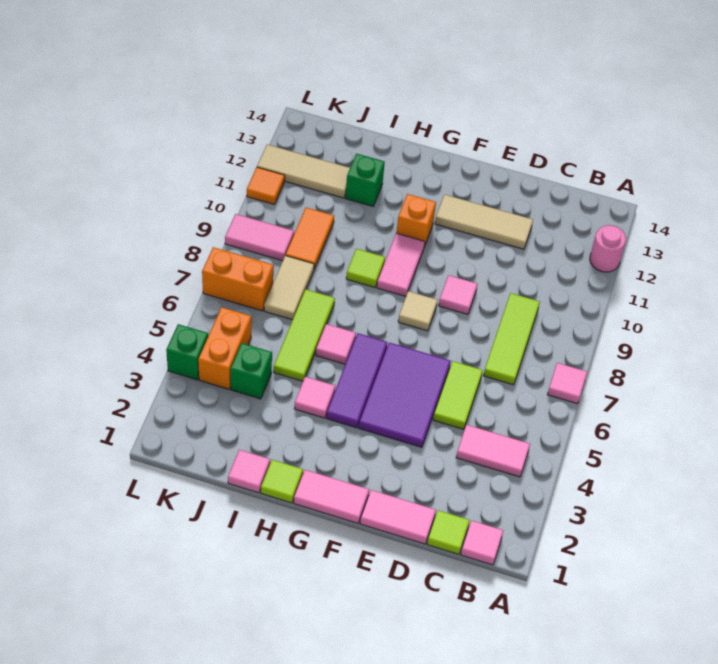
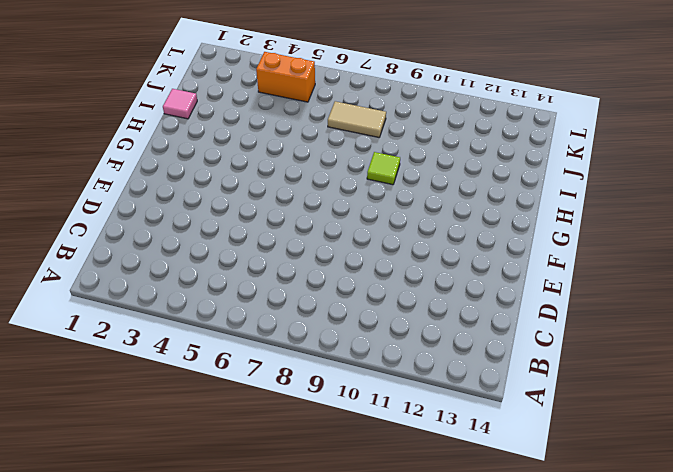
none -> pink tile A7 level 1
none -> pink round brick A12 level 1
none -> pink tile B1 level 1
none -> pink tile B4:C4 level 1

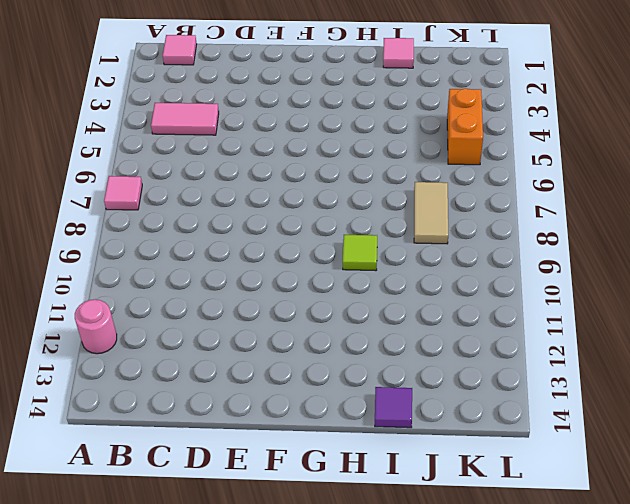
purple tile I14 level 1 -> none
none -> lime tile C1 level 1
none -> lime tile C7:C9 level 1
none -> pink tile D1:E1 level 1
none -> lime tile D5:D6 level 1

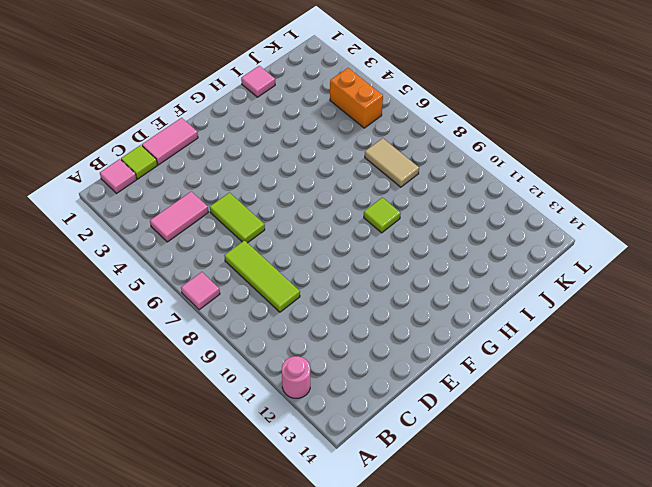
none -> tan tile D12:F12 level 1
none -> purple tile E4:F6 level 1
none -> pink tile E9 level 1
none -> pink tile F1:G1 level 1

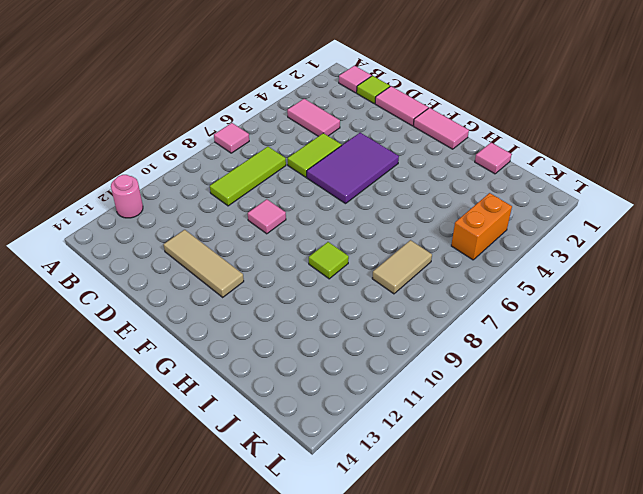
none -> tan tile F8 level 1
none -> purple tile G4:G6 level 1
none -> pink tile G9:G10 level 1
none -> orange brick G11 level 1

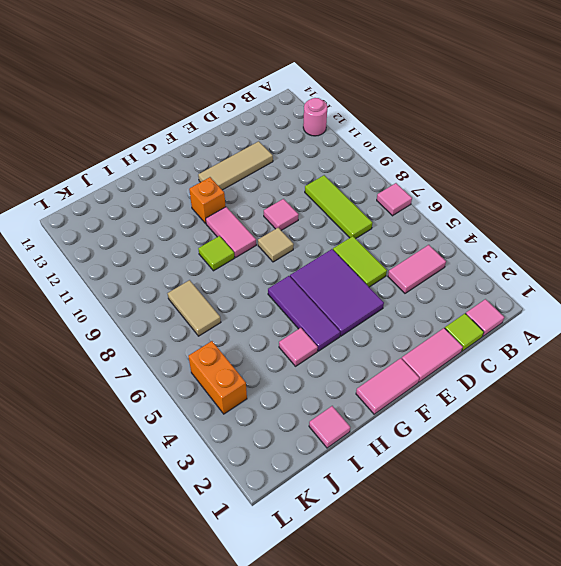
none -> lime tile H1 level 1
none -> pink tile H6 level 1
none -> lime tile I5:I7 level 1
none -> green brick I12 level 1

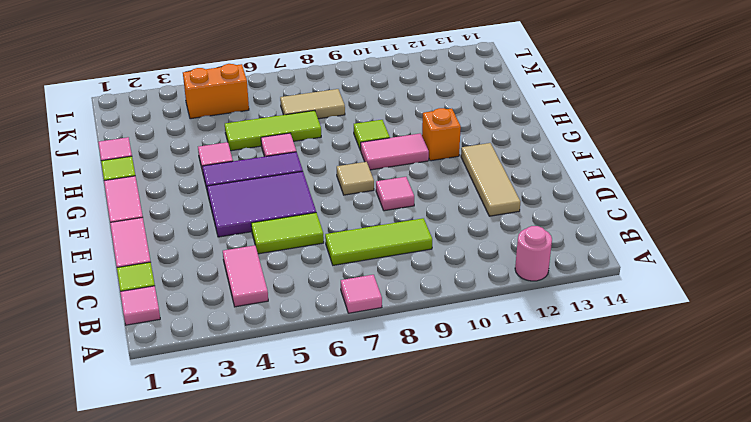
none -> green brick I12 level 1
none -> green brick J4 level 1
none -> orange tile J9:J10 level 1
none -> tan tile J12:L12 level 1

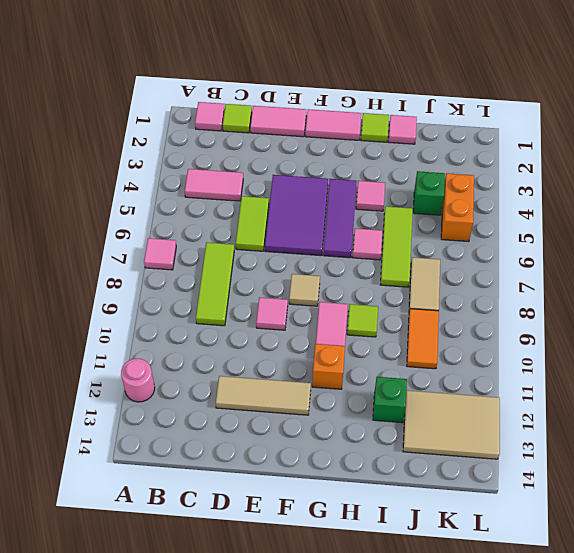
tan tile J12:L13 level 1 -> tan tile J12:L12 level 1
none -> orange brick K7:L7 level 1
none -> pink tile K9:L9 level 1
none -> green brick L4 level 1
none -> orange tile L11 level 1

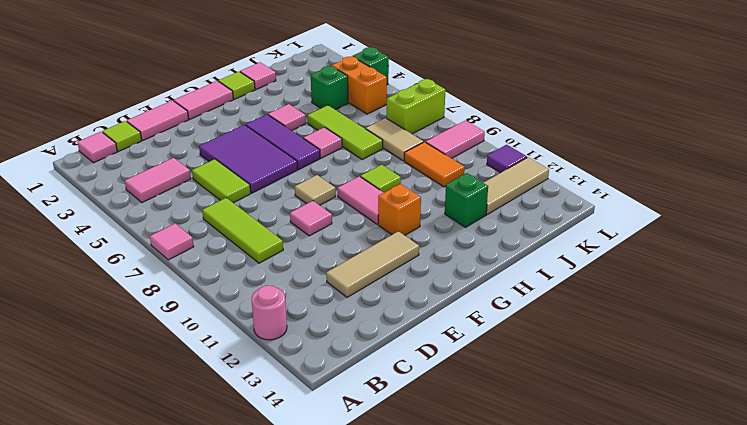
lime brick K7:L7 level 1 -> orange brick K7:L7 level 1
purple tile L11 level 1 -> orange tile L11 level 1

